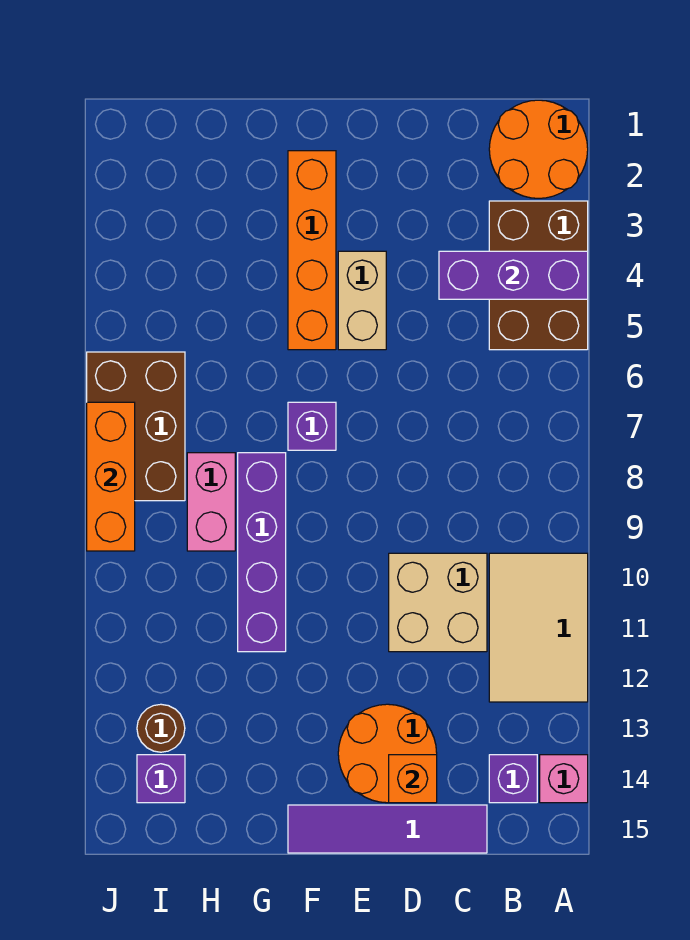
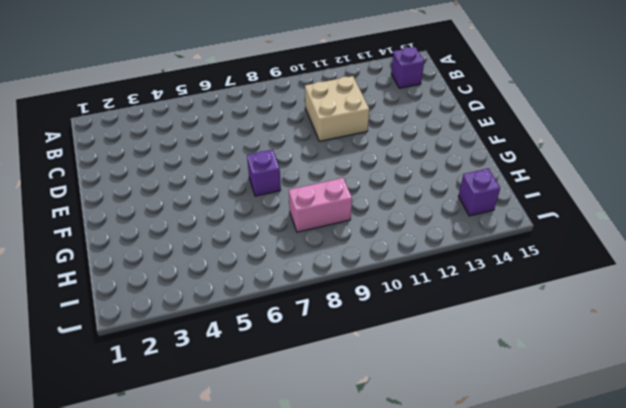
none -> orange round brick A1:B2 level 1
none -> brown brick A3:B5 level 1
none -> tan tile A10:B12 level 1

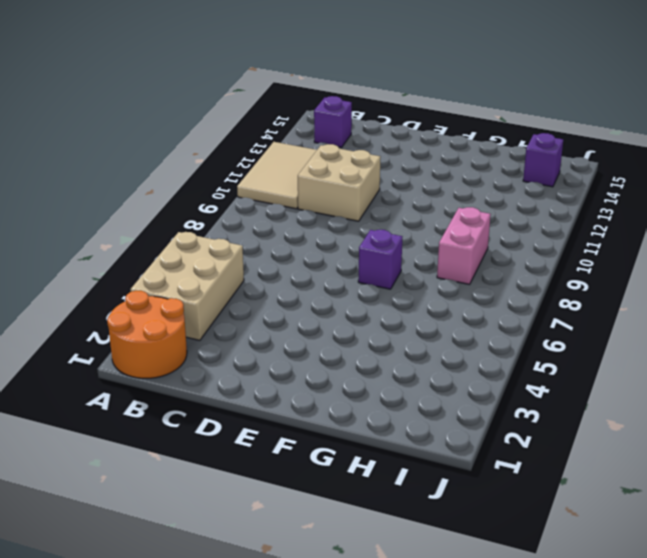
tan brick A3:B5 level 1 -> brown brick A3:B5 level 1
none -> pink brick A14 level 1
none -> purple tile C15:F15 level 1
none -> orange round brick D13:E14 level 1

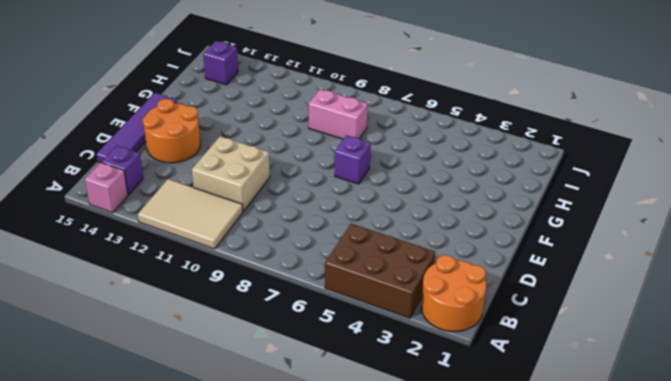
none -> tan brick E4:E5 level 1
none -> orange brick F2:F5 level 1
none -> purple brick G8:G11 level 1

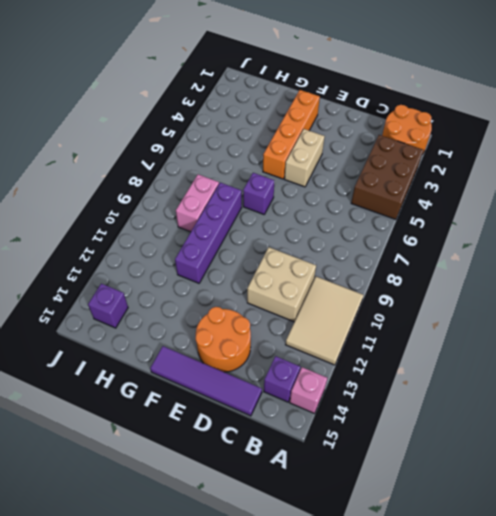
none -> brown brick I6:J8 level 1
none -> brown round brick I13 level 1
none -> purple brick A4:C4 level 2

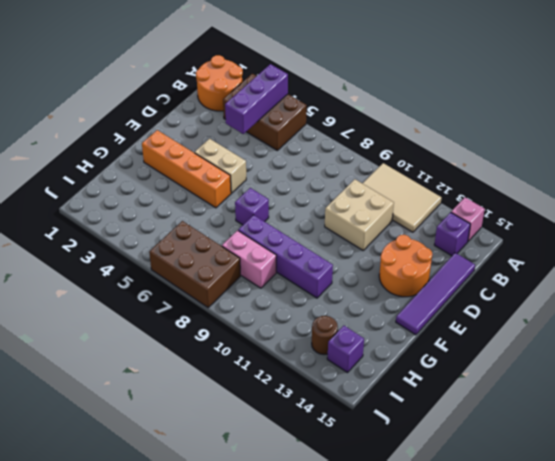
none -> orange brick D14 level 2
none -> orange brick J7:J9 level 2

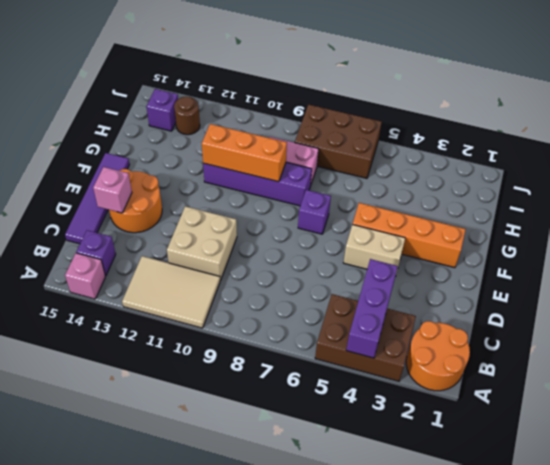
pink brick D14 level 2 -> orange brick D14 level 2
orange brick G9:G11 level 2 -> orange brick J7:J9 level 2

